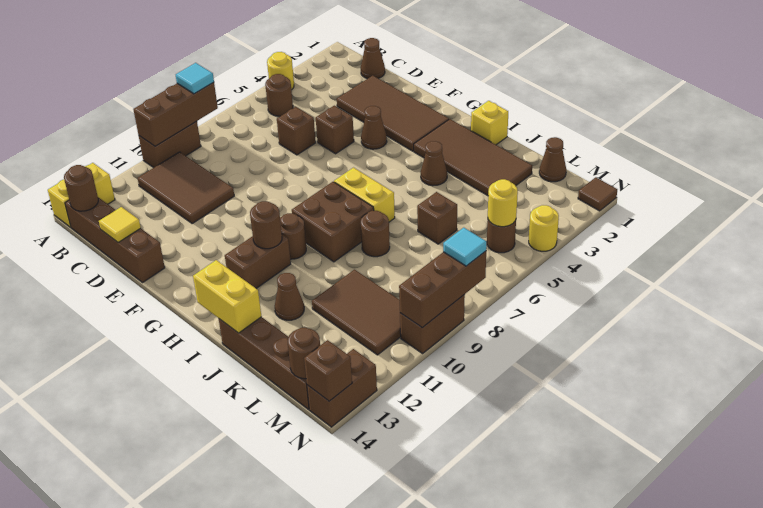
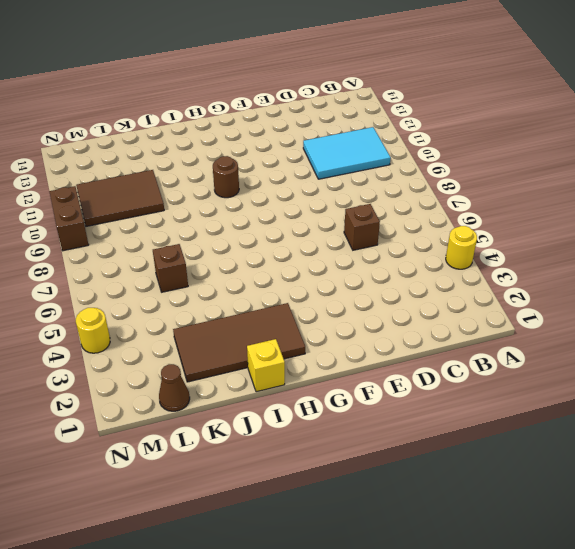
cyan tile B10:D11 level 1 -> brown tile B10:D11 level 1
none -> brown brick A9:A10 level 1
none -> yellow brick A13:A14 level 1
none -> brown round brick B5 level 1
none -> brown brick B14:E14 level 1

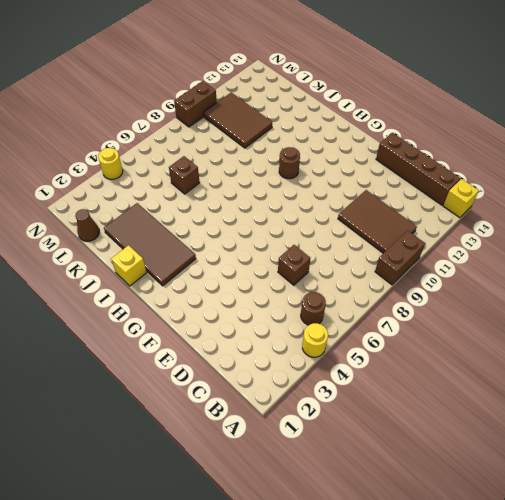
yellow brick A14 level 1 -> yellow brick A13:A14 level 1
none -> brown cone C1 level 1
none -> brown tile D2:G3 level 1
none -> brown brick E5 level 1
none -> brown cone F4 level 1

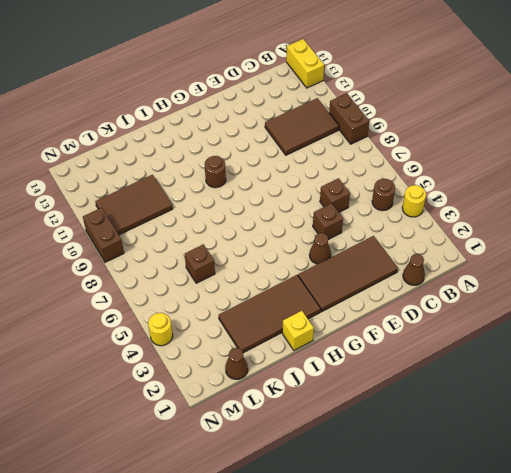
none -> brown brick B14:E14 level 1
none -> yellow brick H7:I7 level 1
none -> brown brick H8:I9 level 1
none -> brown brick H11:H12 level 1

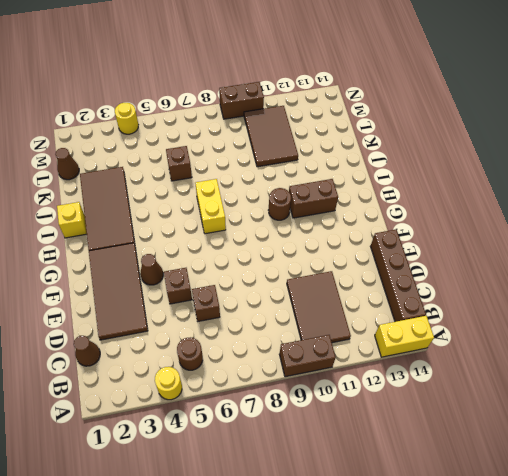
none -> brown brick H8:I9 level 1
none -> brown cone I4 level 1
none -> brown round brick J8 level 1
none -> brown cone J12 level 1

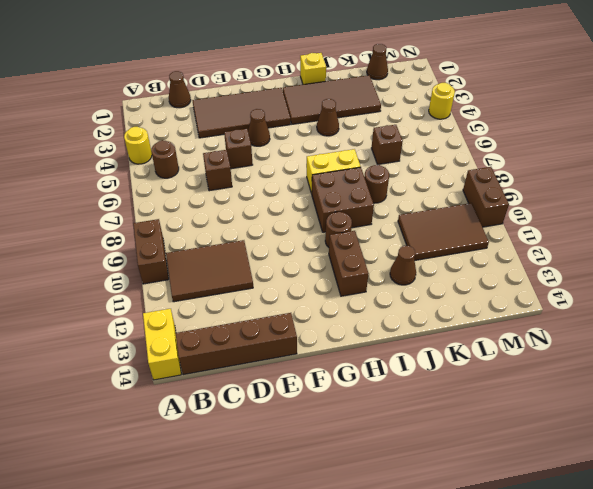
none -> brown brick J14:M14 level 1
none -> brown round brick M5 level 1
none -> brown tile N1 level 1
none -> brown brick N13:N14 level 1

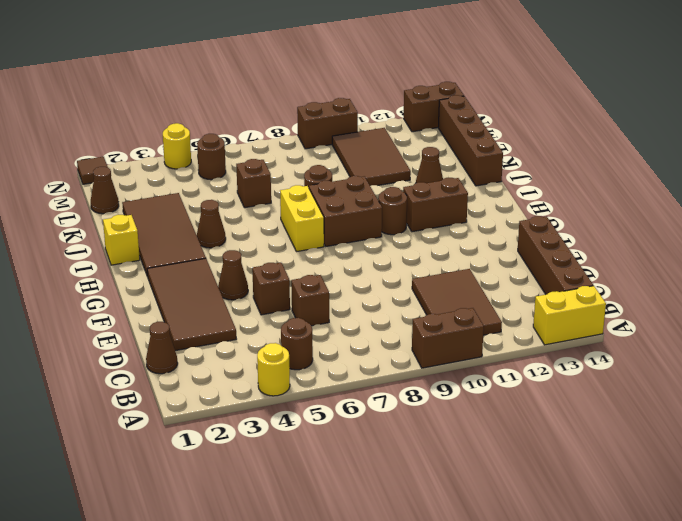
none -> brown brick A8:A10 level 2
none -> brown round brick B14 level 2
none -> yellow tile D14 level 2
none -> brown round brick H11 level 2

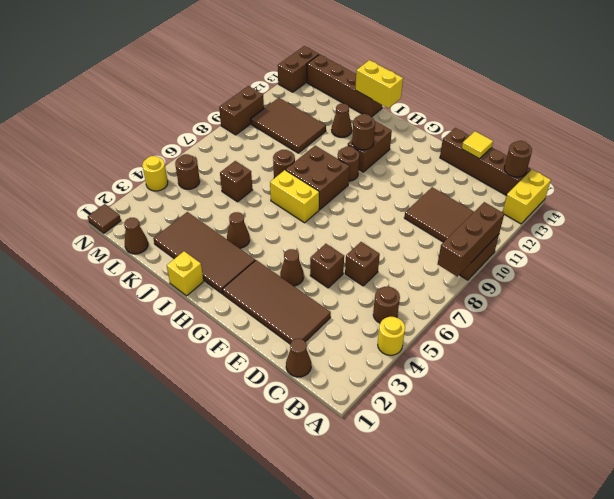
none -> yellow round brick M5 level 2
none -> brown round brick M14 level 2
none -> brown brick N8:N10 level 2
none -> brown brick N14 level 2

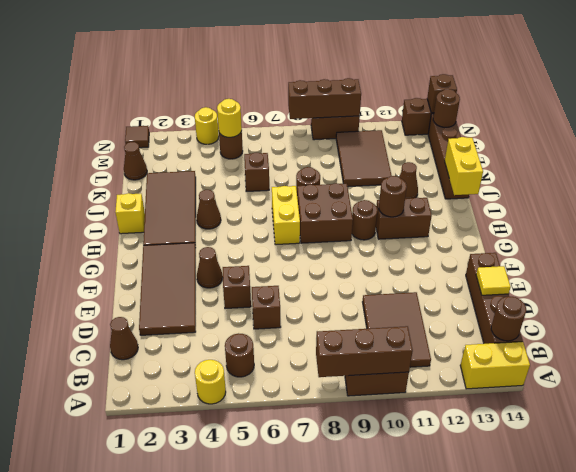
none -> cyan tile A8 level 3
none -> cyan tile N8 level 3

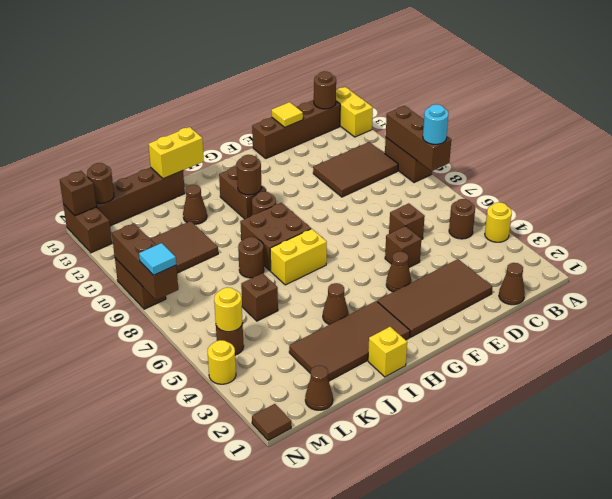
cyan round brick A8 level 3 -> cyan tile A8 level 3

